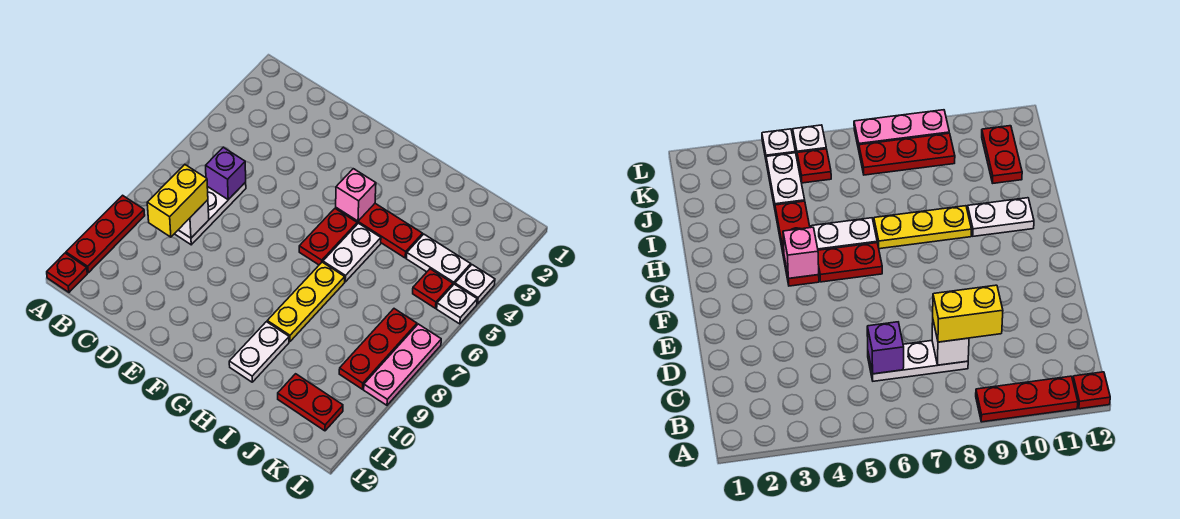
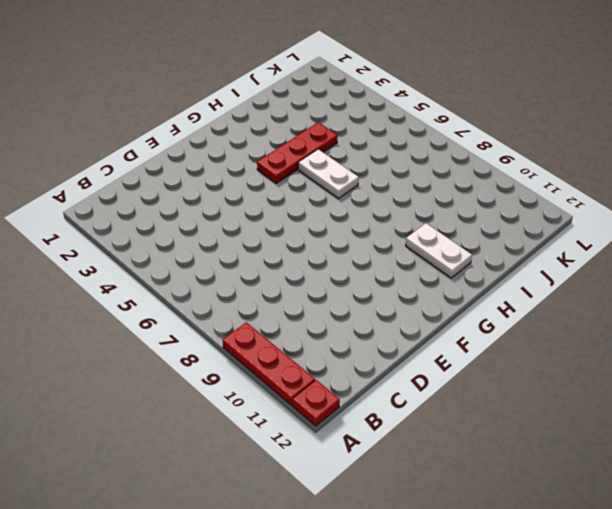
none -> white plate C6:C8 level 1
none -> red plate G5:G6 level 1
none -> yellow plate H7:H9 level 1

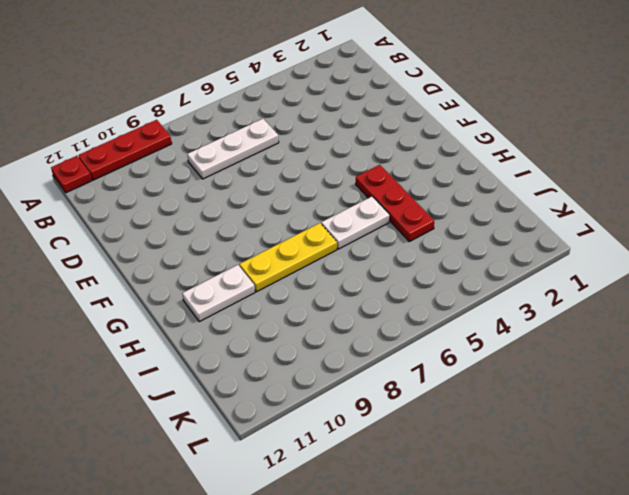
none -> red plate G5:G6 level 1
none -> white plate J4:K4 level 1
none -> red plate J11:K11 level 1

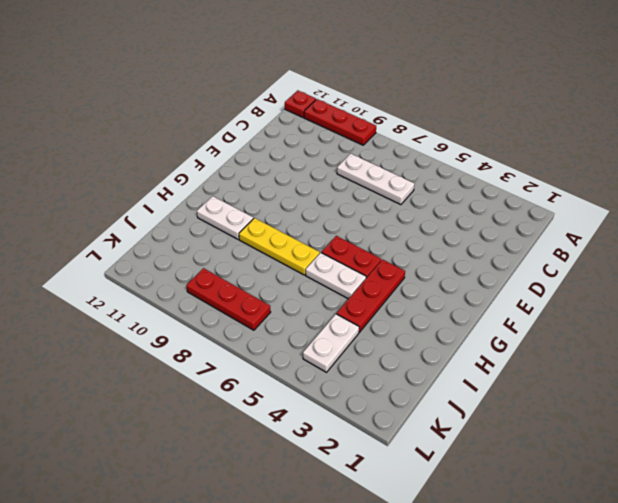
none -> red plate J11:K11 level 1
none -> red plate K5 level 1
none -> white plate L4 level 1

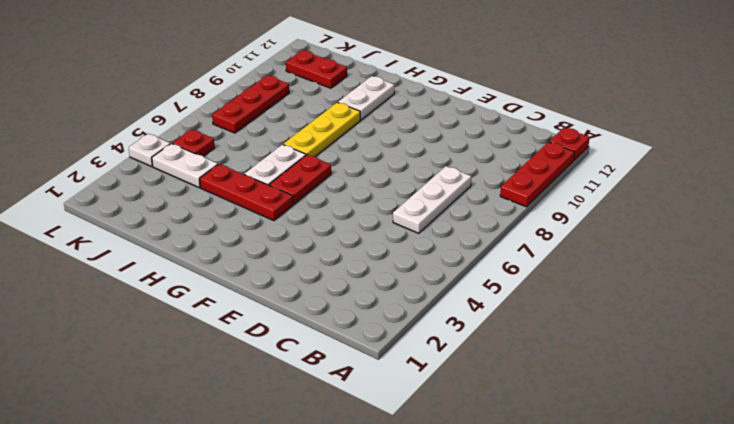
none -> white plate L5 level 1
none -> pink plate L7:L9 level 1
none -> purple brick C6 level 2

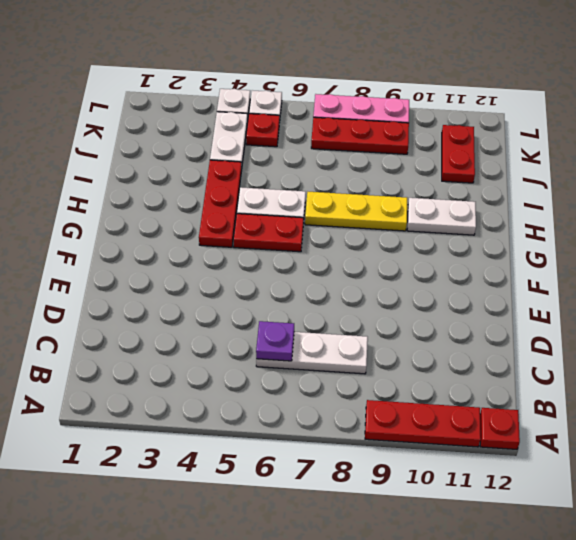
purple plate C6 level 2 -> purple brick C6 level 2
none -> white brick C8 level 2
none -> pink brick G4 level 2
none -> yellow brick C8:C9 level 3

